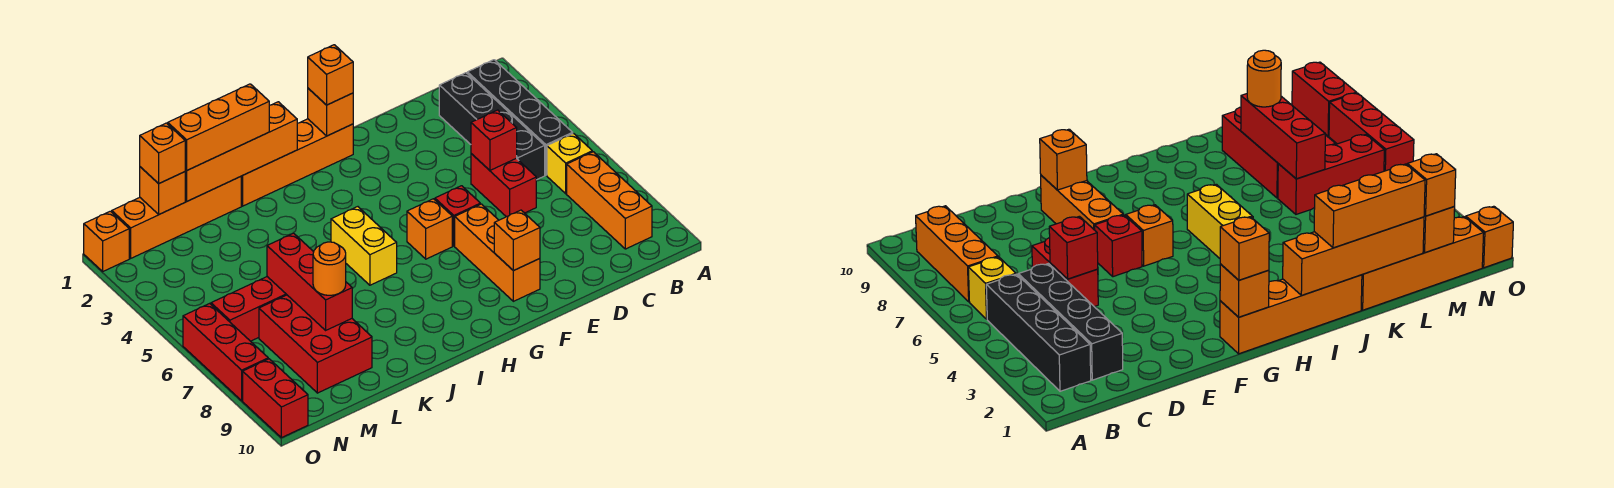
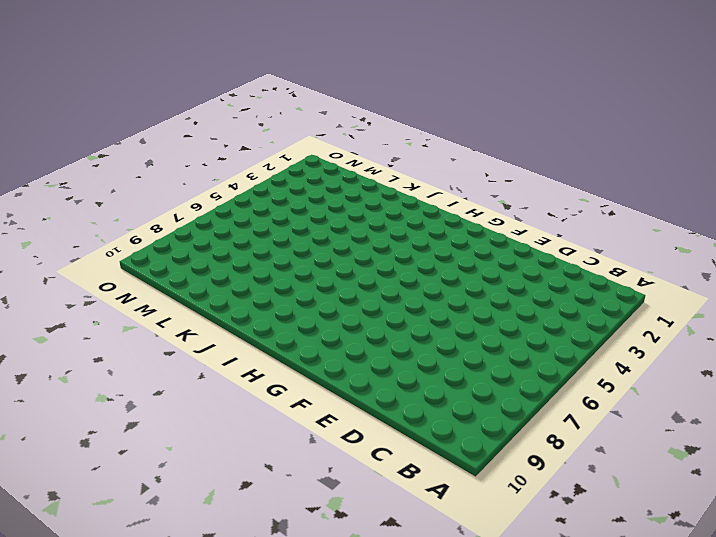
none -> black brick B2:B5 level 1
none -> yellow brick B6 level 1
none -> orange brick B7:B9 level 1

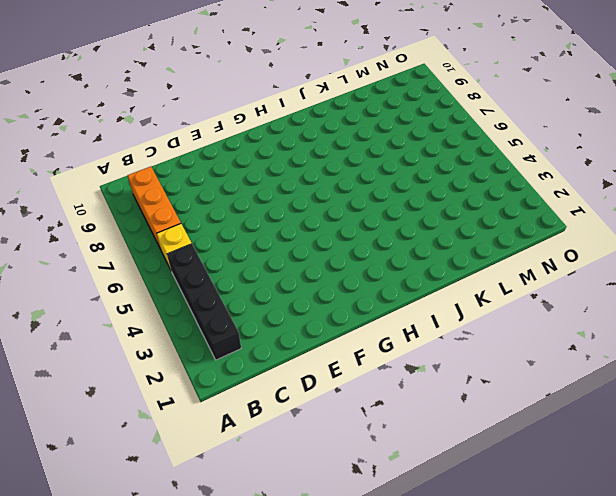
none -> black brick C2:C5 level 1
none -> red brick D5:D6 level 1
none -> red brick F6 level 1

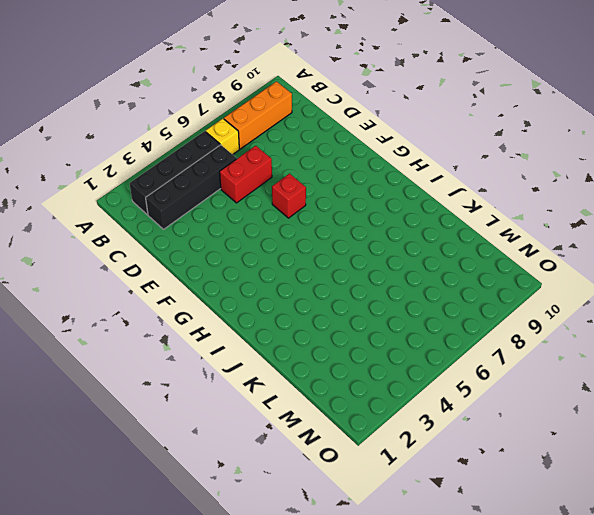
none -> orange brick F7:F9 level 1
none -> orange brick G1:J1 level 1
none -> orange brick G6 level 1

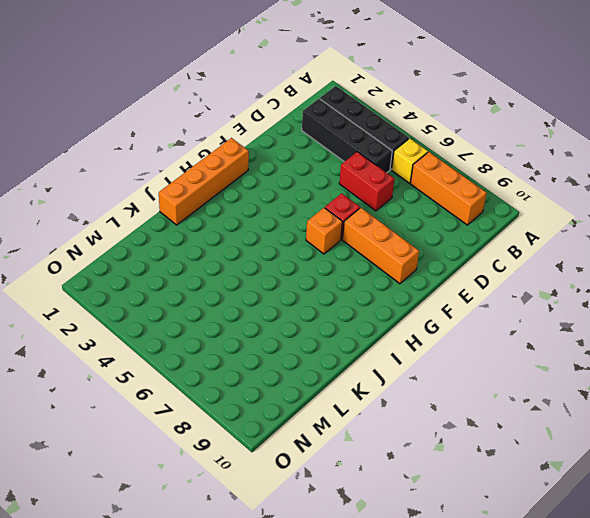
none -> yellow brick I5:I6 level 1
none -> orange brick K1:N1 level 1
none -> red brick L6:N6 level 1

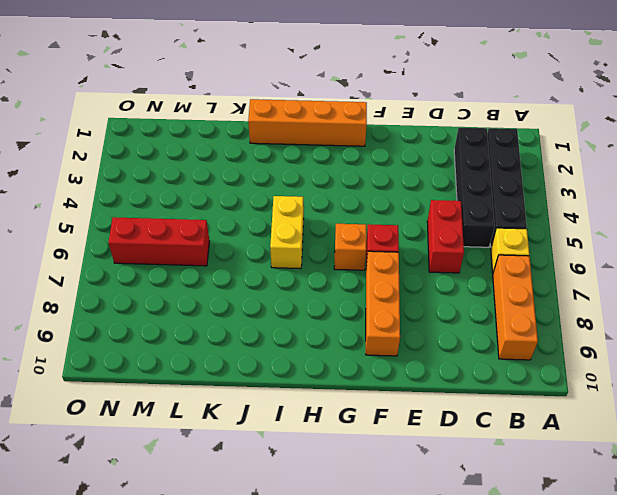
none -> orange brick K1:N1 level 1
none -> red brick L7:M9 level 1
none -> orange brick O1 level 1

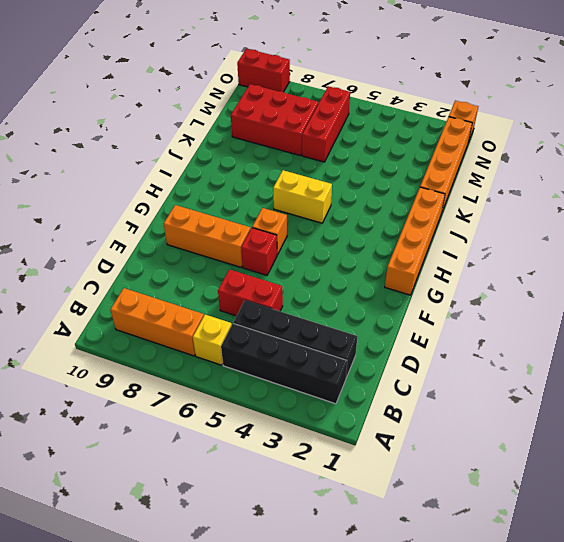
none -> red brick O6:O8 level 1
none -> red brick D5 level 2
none -> orange brick F9 level 2

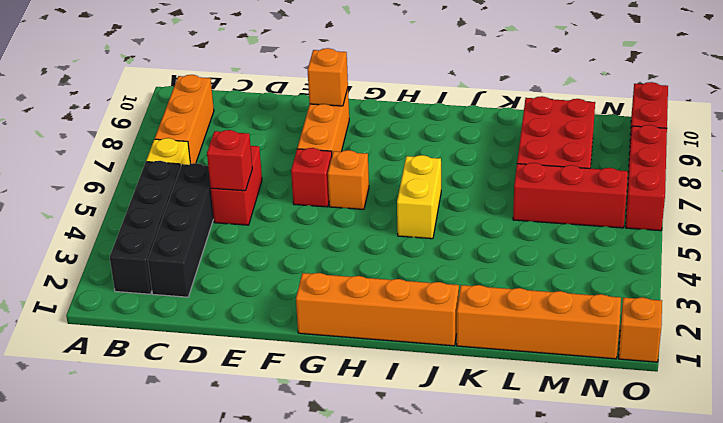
none -> orange brick G1 level 2
none -> orange brick I1:L1 level 2
none -> red brick L6:L8 level 2

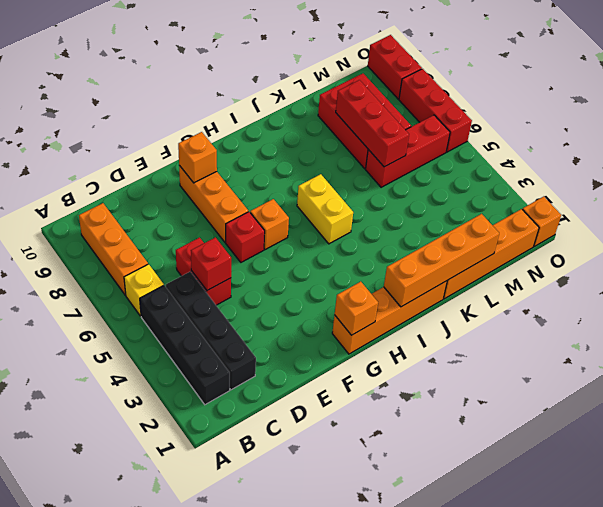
none -> orange brick M1 level 2
none -> orange brick G1 level 3
none -> orange brick J1:L1 level 3

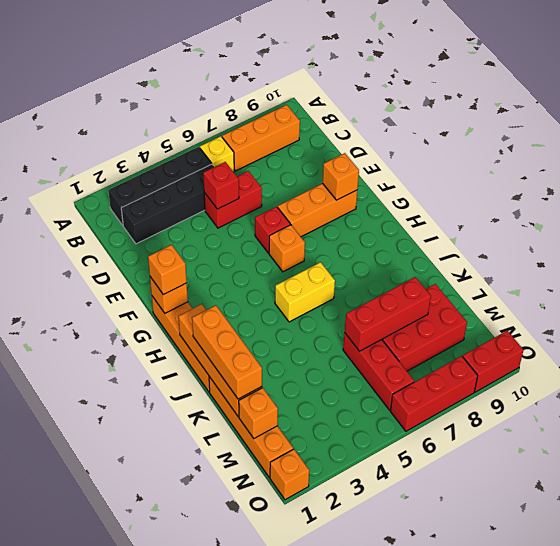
none -> orange round brick L8 level 3
none -> orange brick M1 level 3

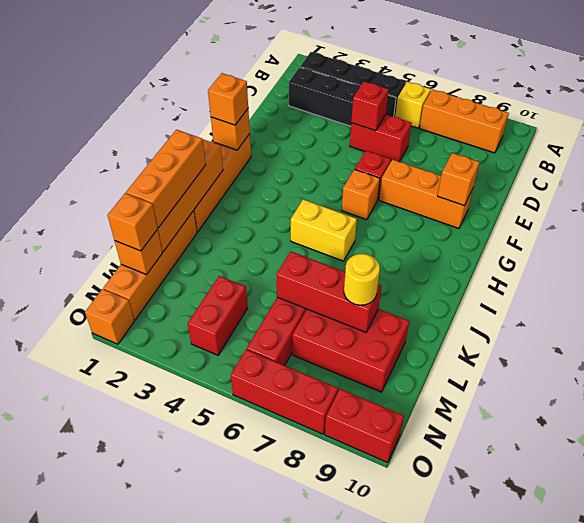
yellow round brick L8 level 3 -> orange round brick L8 level 3
red brick M4:N4 level 1 -> none

